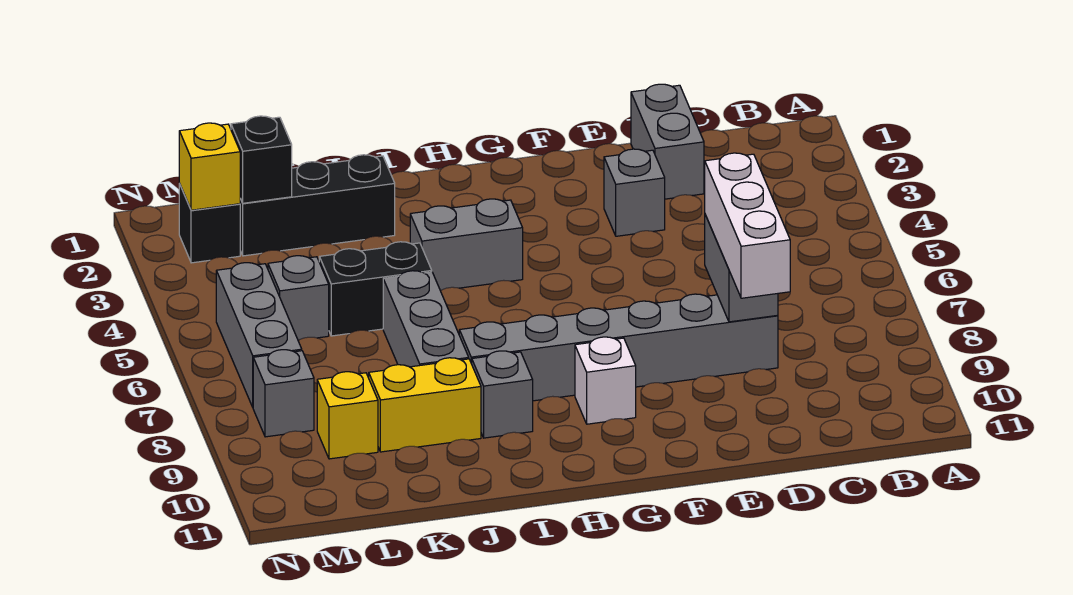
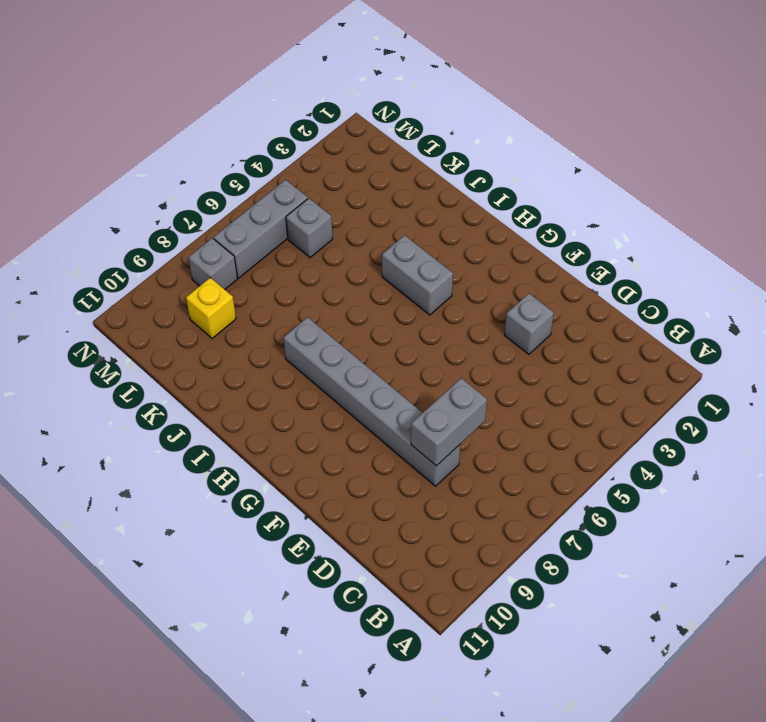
none -> grey brick D1:D2 level 1
none -> white brick G9 level 1
none -> grey brick I9 level 1

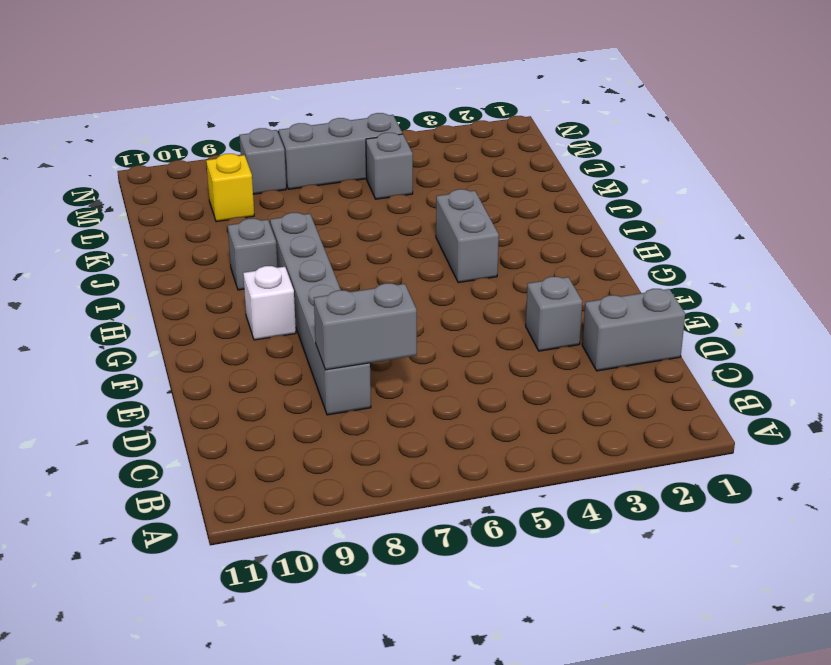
none -> black brick J2:L2 level 1
none -> black brick J5:K5 level 1
none -> grey brick J6:J8 level 1

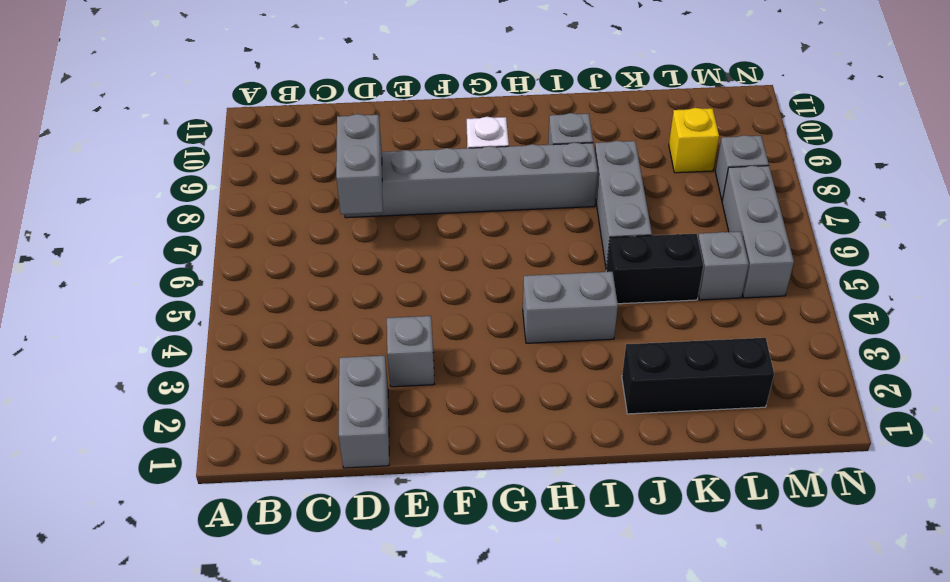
none -> yellow brick J9:K9 level 1
none -> black brick M2 level 1
none -> black brick L2 level 2

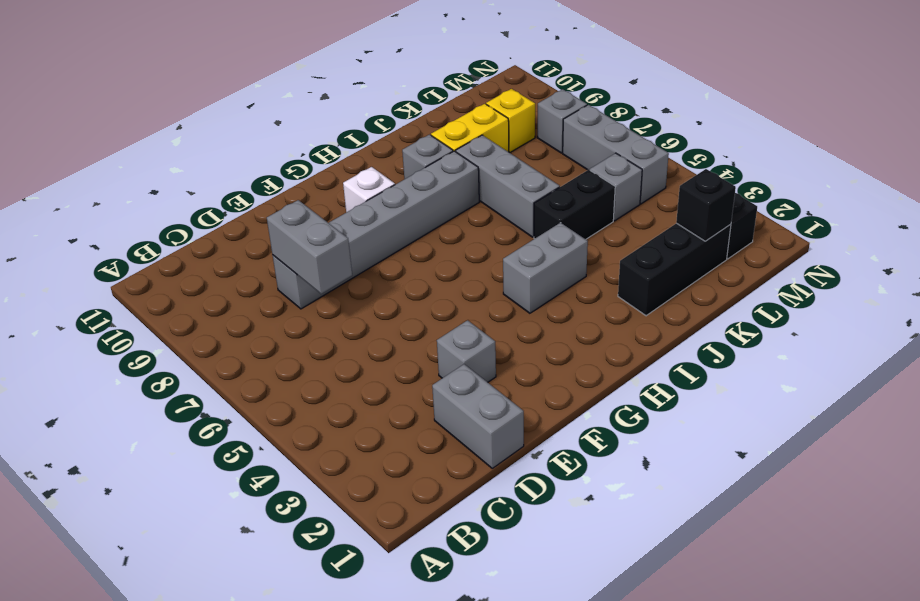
none -> yellow brick M2 level 2
none -> white brick D7:D9 level 3

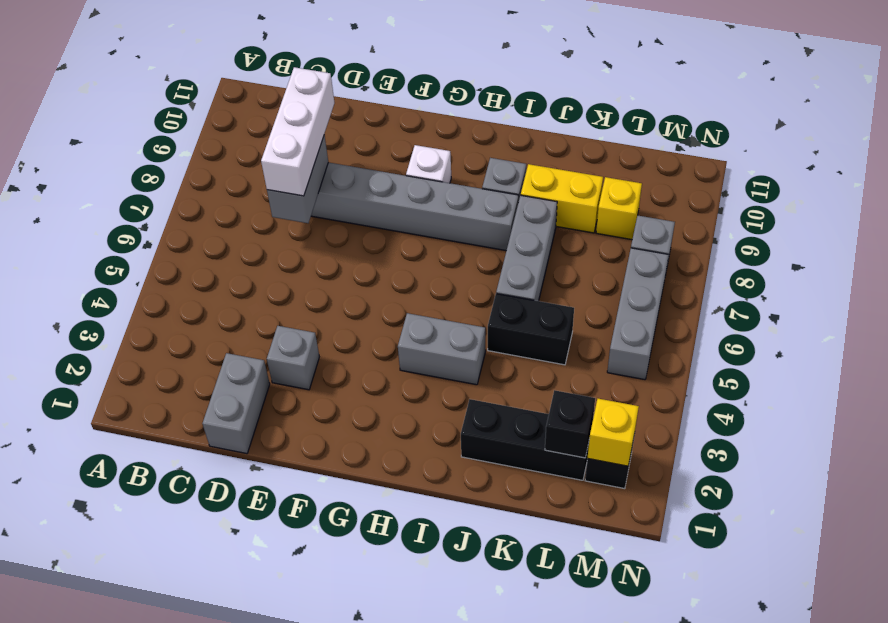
none -> grey brick L5 level 1

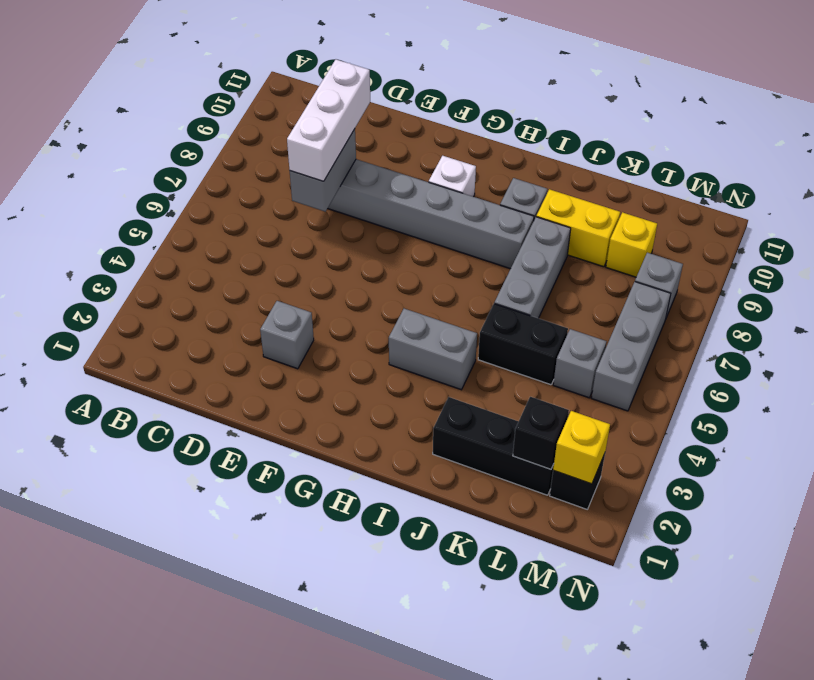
none -> grey brick D1:D2 level 1

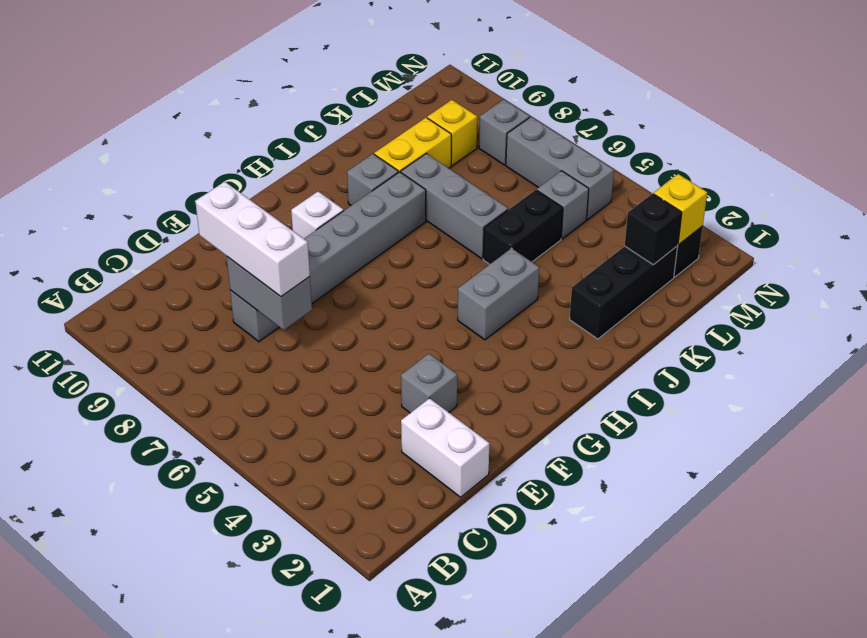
white brick D1:D2 level 1 -> grey brick D1:D2 level 1

